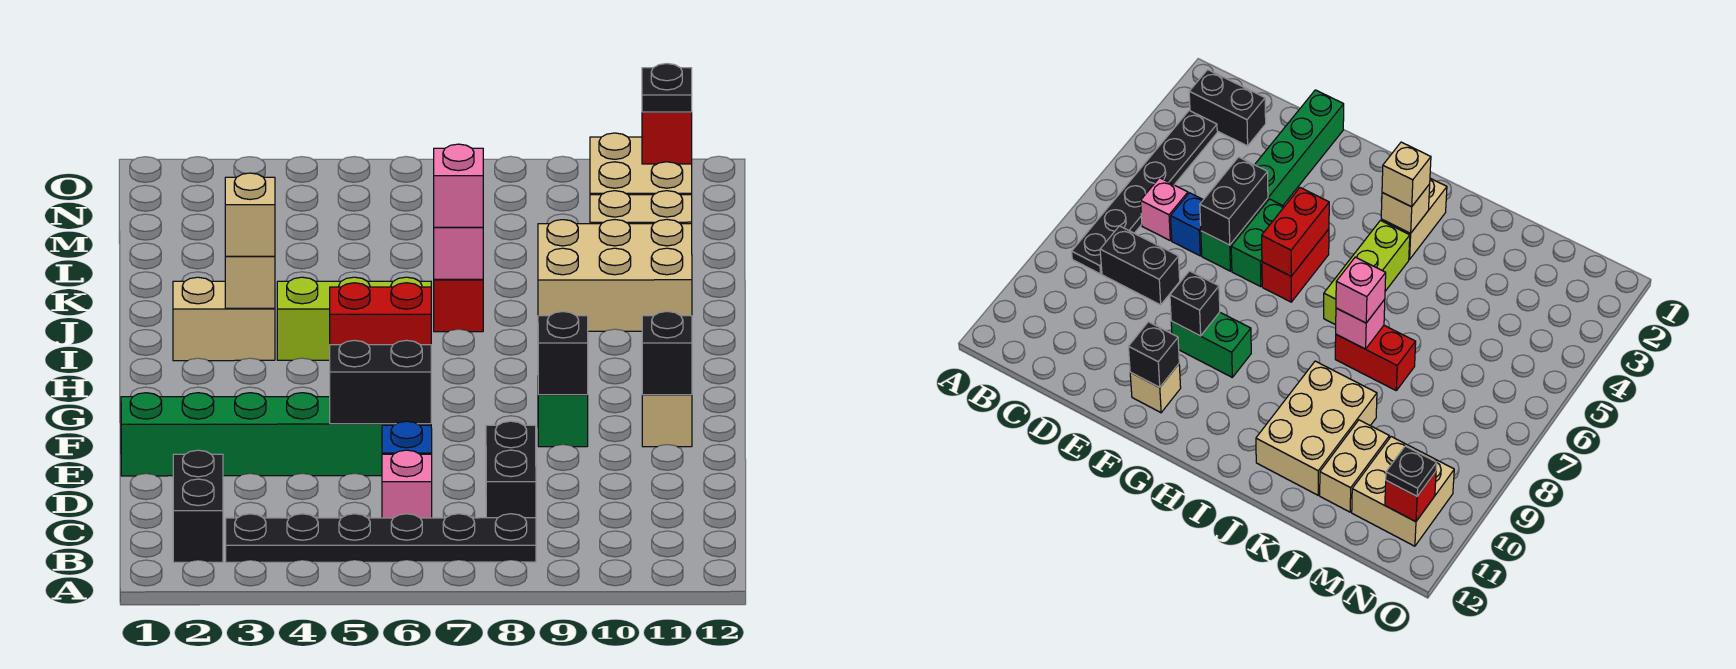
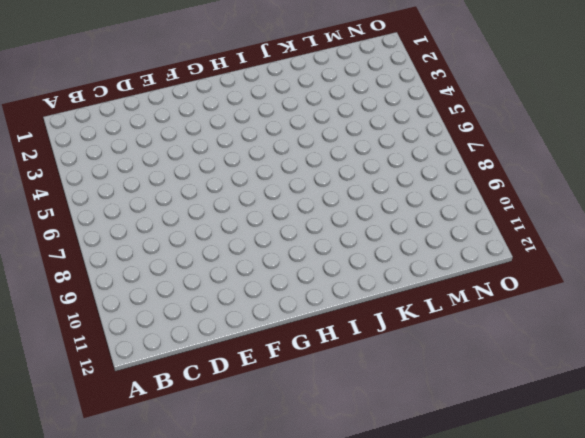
none -> black brick B2:C2 level 1
none -> black plate B3:B8 level 1
none -> pink brick C6 level 1

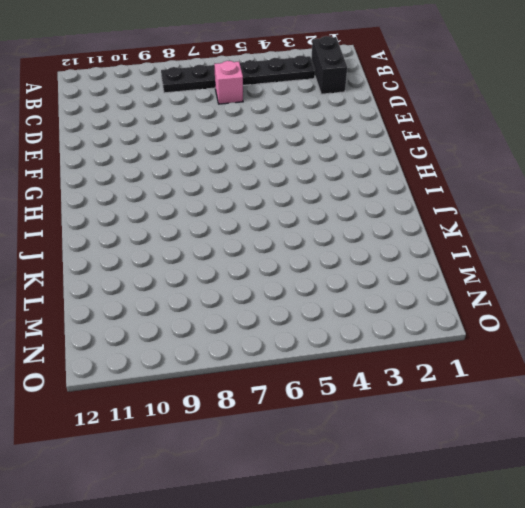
none -> black brick C8:D8 level 1
none -> blue brick D6 level 1
none -> green brick E1:E6 level 1

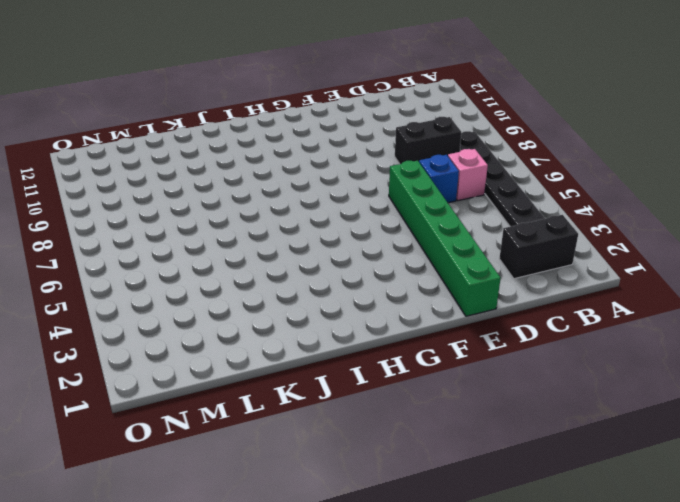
none -> green brick F5:F6 level 1
none -> green brick F9:G9 level 1
none -> tan brick F11 level 1

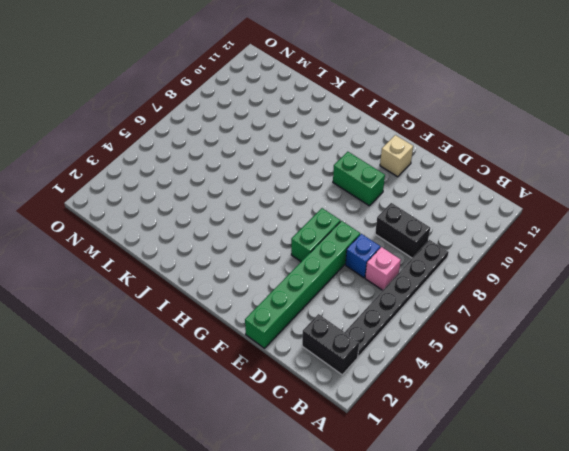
none -> red brick G5:G6 level 1
none -> tan brick I2:I3 level 1
none -> lime brick I4:I6 level 1

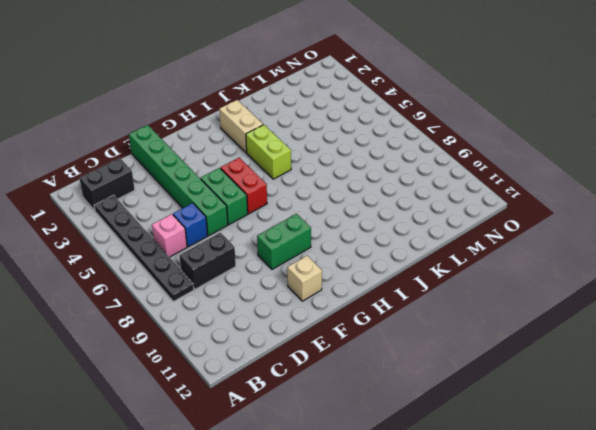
lime brick I4:I5 level 1 -> lime brick I4:I6 level 1
none -> red brick J7:K7 level 1
none -> tan brick J9:K11 level 1
none -> tan brick L10:L11 level 1

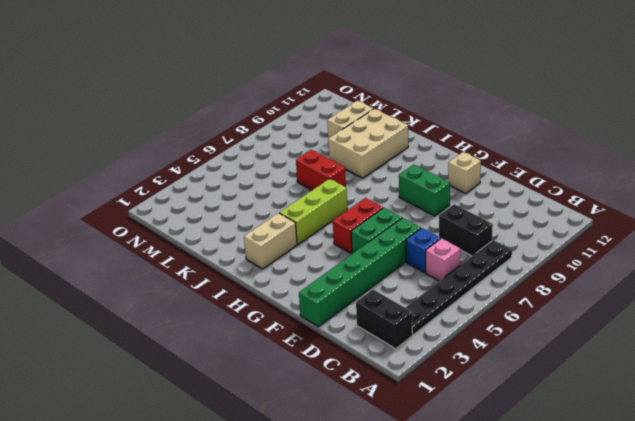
none -> tan brick M10:N11 level 1
none -> black brick E5:E6 level 2
none -> black brick F9 level 2

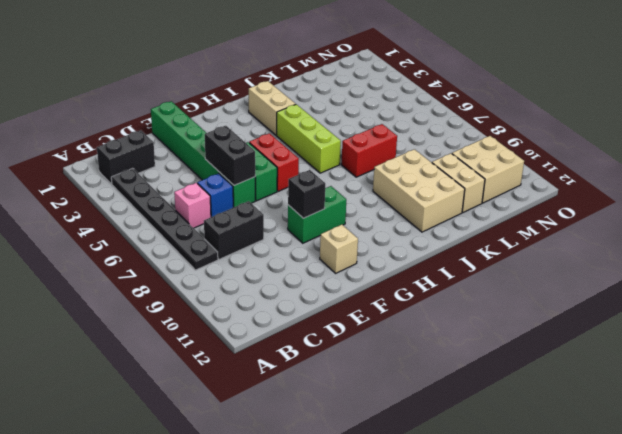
none -> black brick F11 level 2
none -> red brick G5:G6 level 2
none -> tan brick I3 level 2

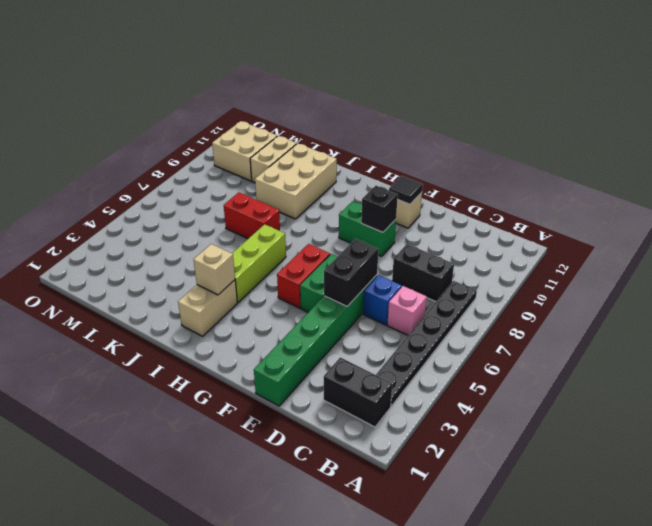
black tile F11 level 2 -> black brick F11 level 2
none -> red brick G5:G6 level 2
none -> pink brick J7 level 2
none -> red brick N11 level 2

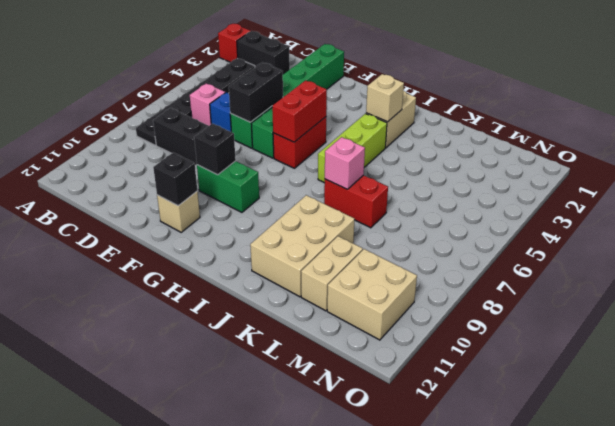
red brick A2 level 1 -> red brick N11 level 2
none -> tan brick I3 level 3
none -> pink brick J7 level 3
none -> black plate N11 level 3

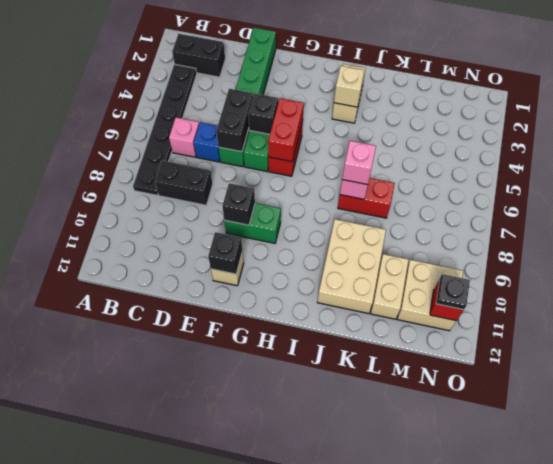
black brick F5 level 2 -> none
none -> lime brick I4:I6 level 1
none -> tan brick I3 level 3

